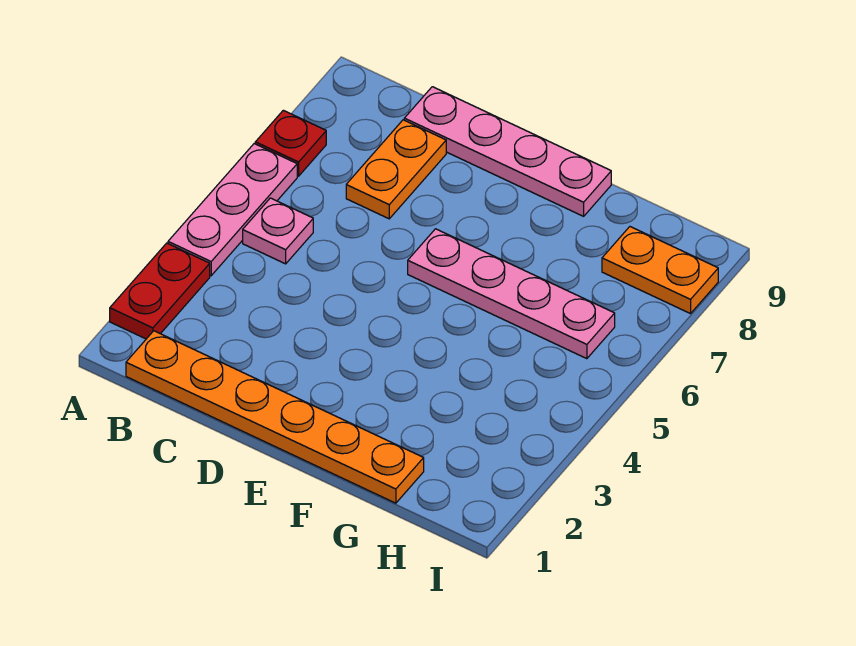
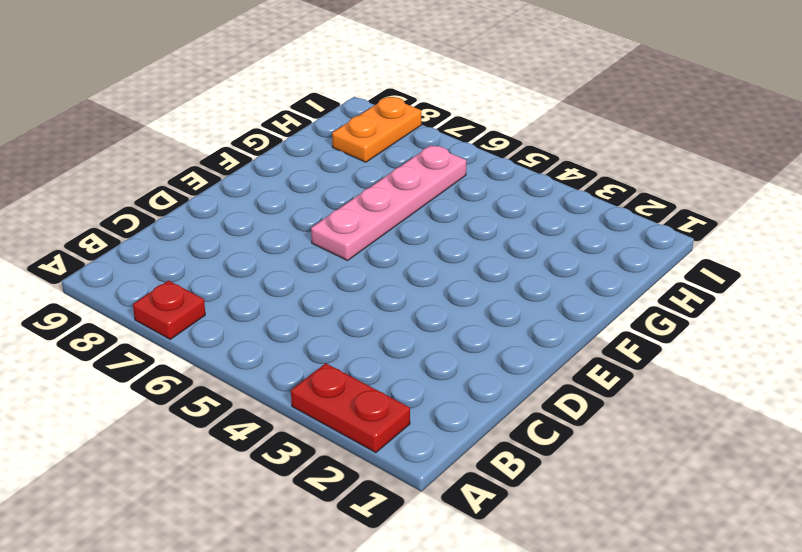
none -> pink plate A4:A6 level 1
none -> orange plate B1:G1 level 1

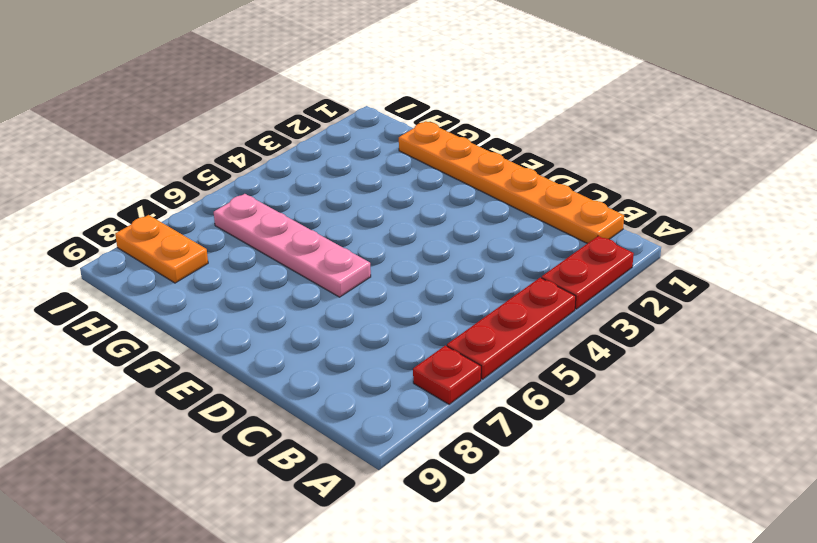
red plate A4:A6 level 1 -> pink plate A4:A6 level 1
none -> pink plate B5 level 1
none -> orange plate C7:C8 level 1

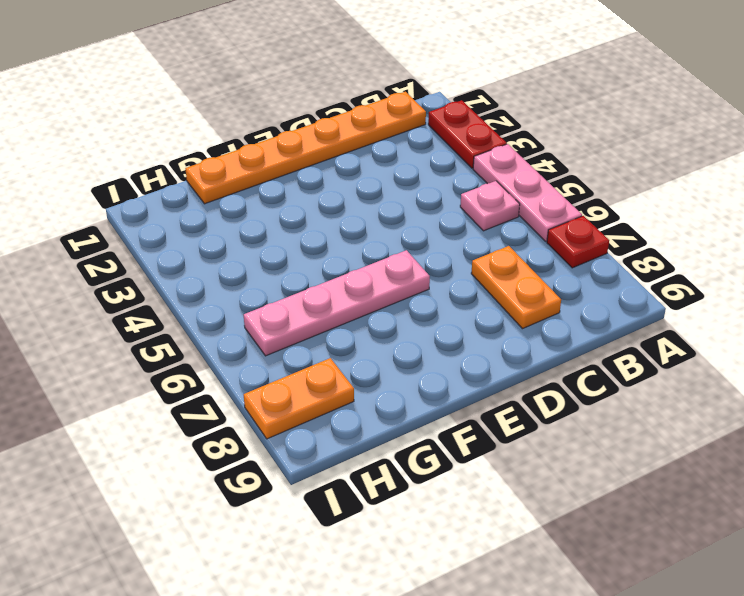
none -> pink plate C9:F9 level 1

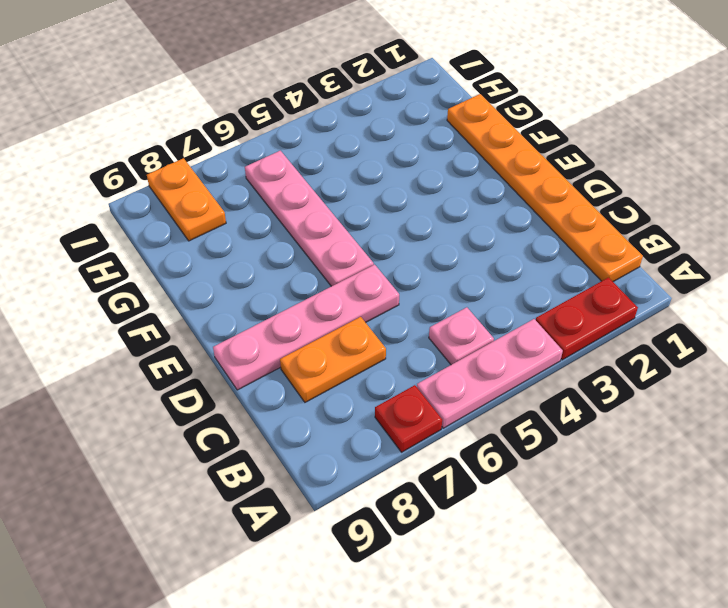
pink plate D6:D9 level 1 -> pink plate C9:F9 level 1

